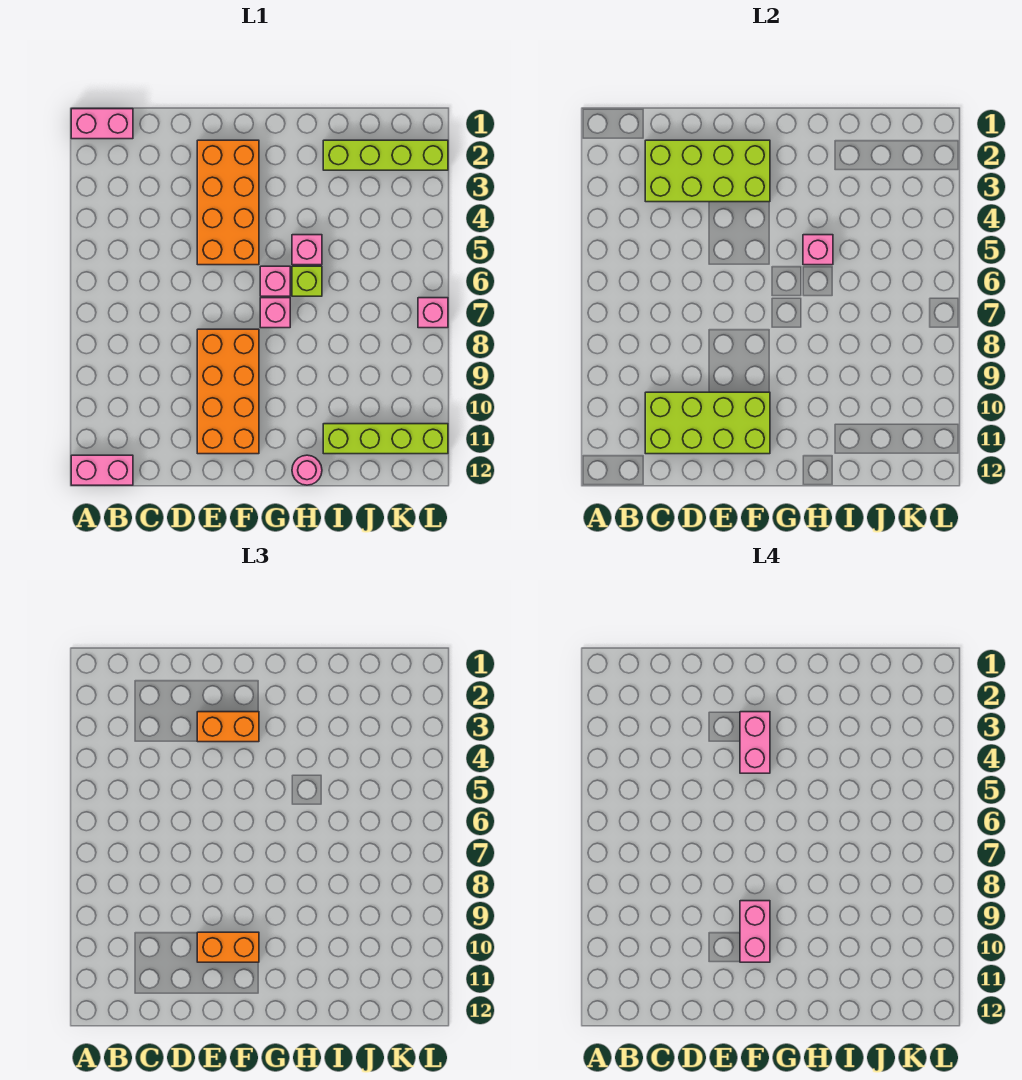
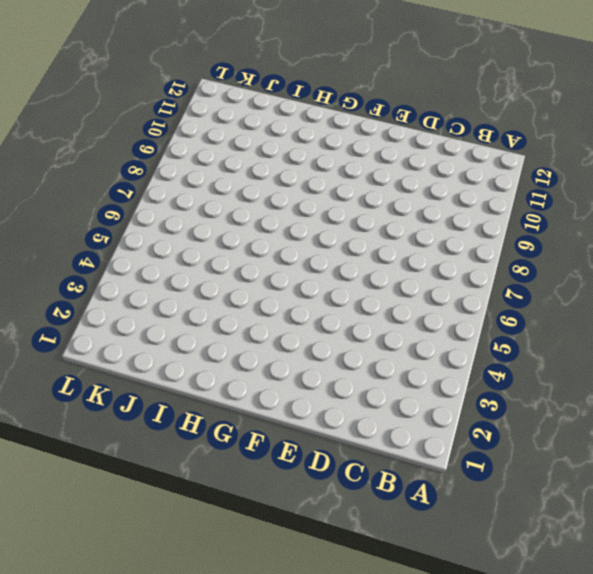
none -> pink brick A1:B1 level 1
none -> pink brick A12:B12 level 1
none -> orange brick E2:F5 level 1

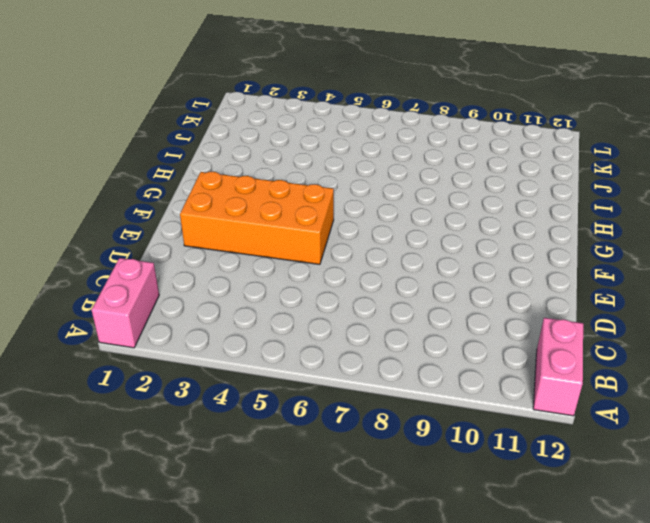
none -> orange brick E8:F11 level 1
none -> pink brick G6 level 1
none -> pink brick G7 level 1

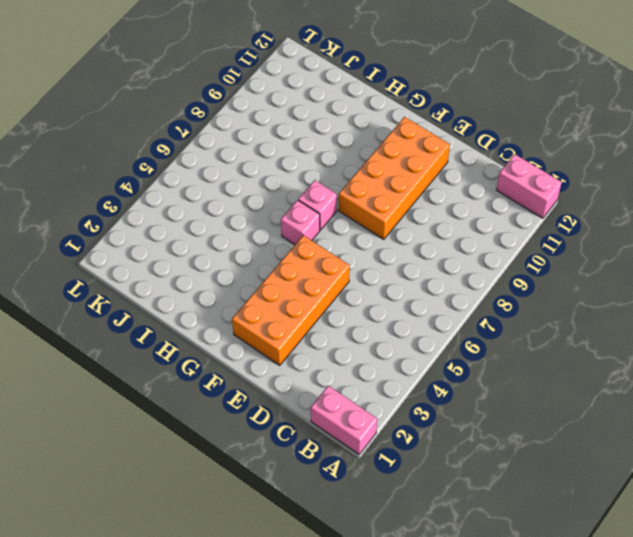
none -> pink brick H5 level 1
none -> lime brick H6 level 1
none -> pink round brick H12 level 1

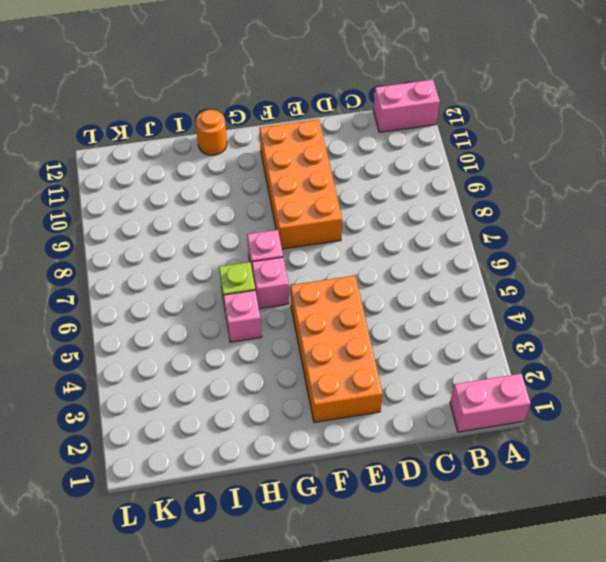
orange round brick H12 level 1 -> pink round brick H12 level 1
none -> lime brick I2:L2 level 1
none -> lime brick I11:L11 level 1
none -> pink brick L7 level 1

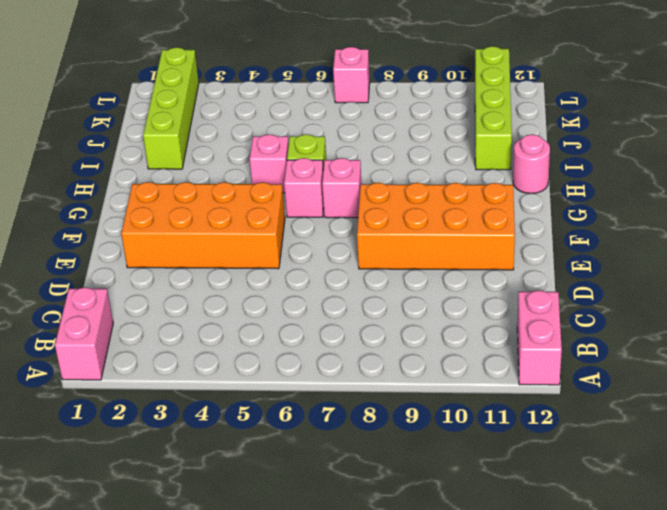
none -> lime brick C2:F3 level 2
none -> lime brick C10:F11 level 2
none -> pink brick H5 level 2

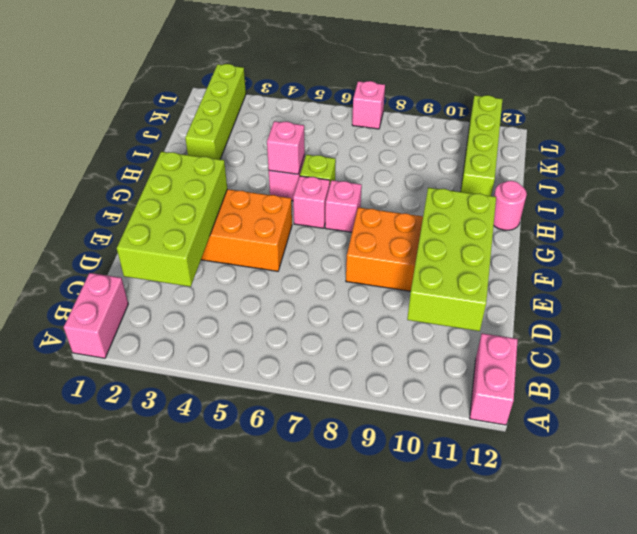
none -> orange brick E3:F3 level 3
none -> orange brick E10:F10 level 3
none -> pink brick F3:F4 level 4

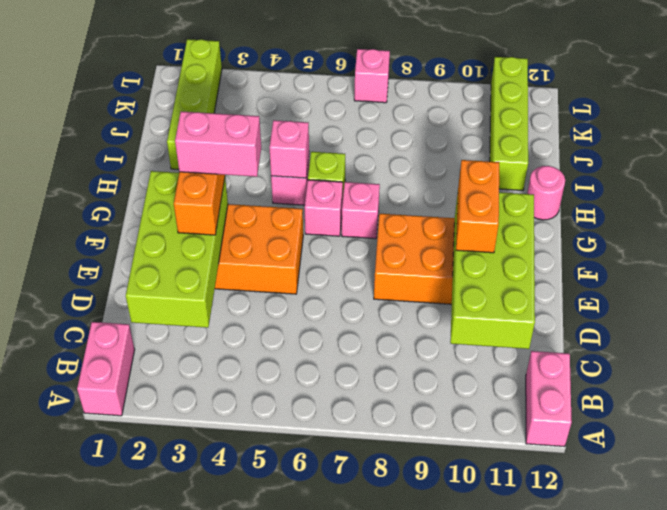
none -> pink brick F9:F10 level 4

